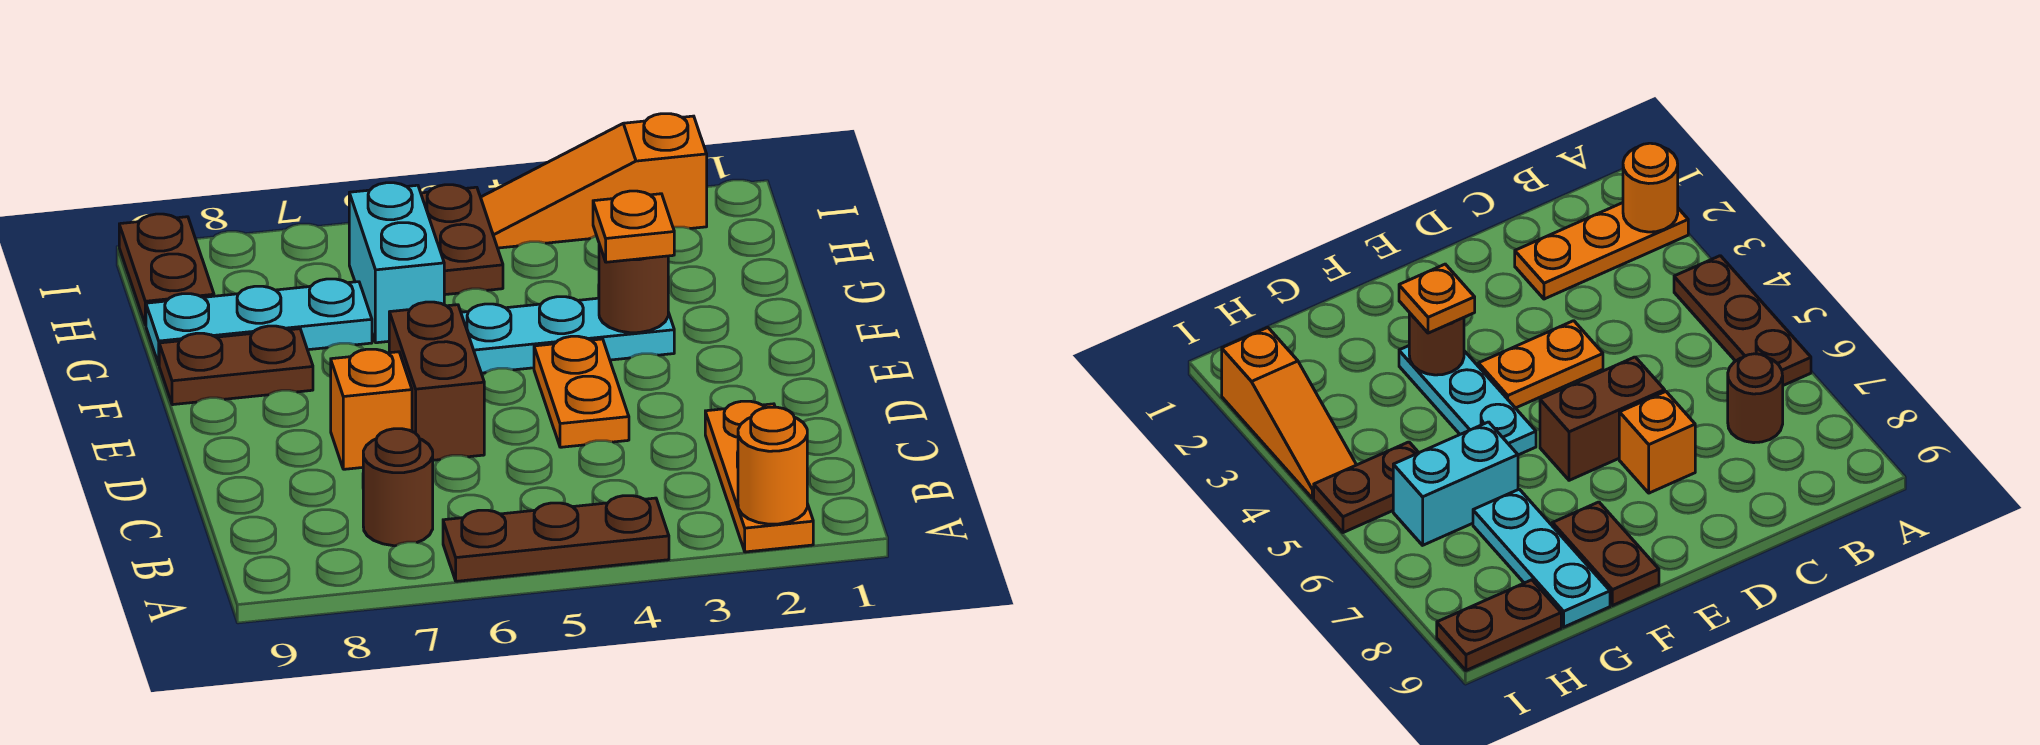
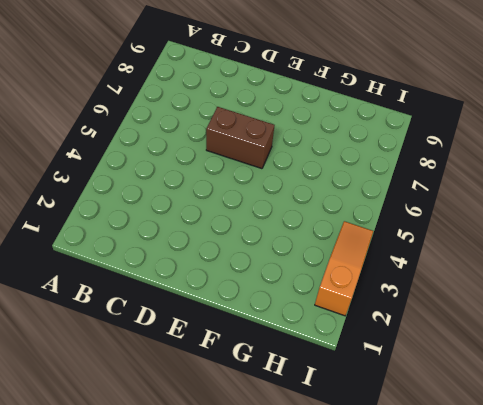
none -> orange plate A2:C2 level 1
none -> brown plate A4:A6 level 1
none -> brown round brick B7 level 1

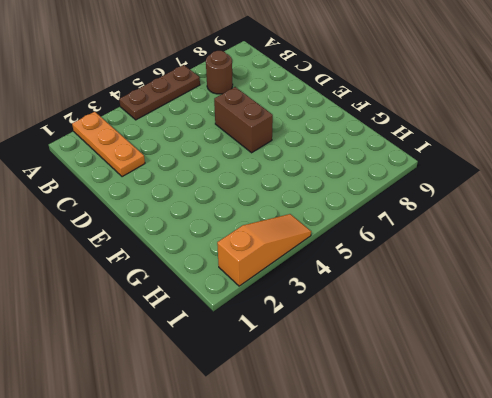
none -> orange plate D4:E4 level 1
none -> orange brick D7 level 1
none -> cyan plate F3:F5 level 1

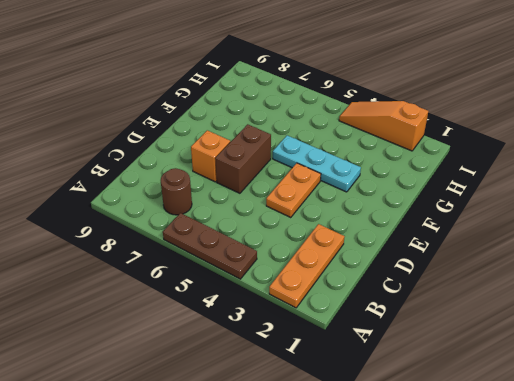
none -> brown plate F8:F9 level 1
none -> cyan brick G6:H6 level 1
none -> cyan plate G7:G9 level 1

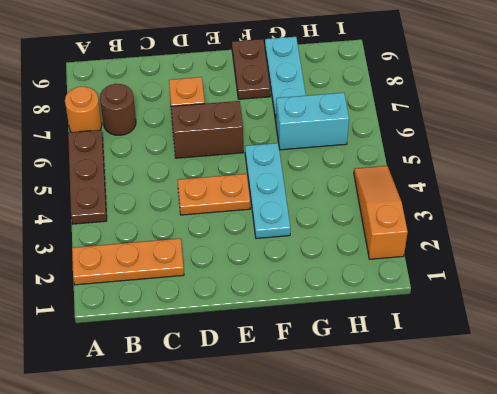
orange round brick A7 level 1 -> orange round brick A2 level 2
none -> brown plate H5:I5 level 1
none -> brown plate H9:I9 level 1
none -> brown round brick F3 level 2

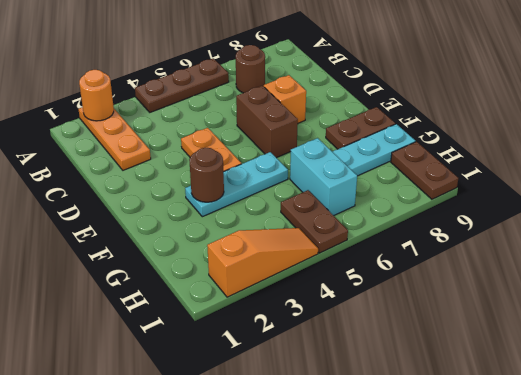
none -> orange plate F3 level 3

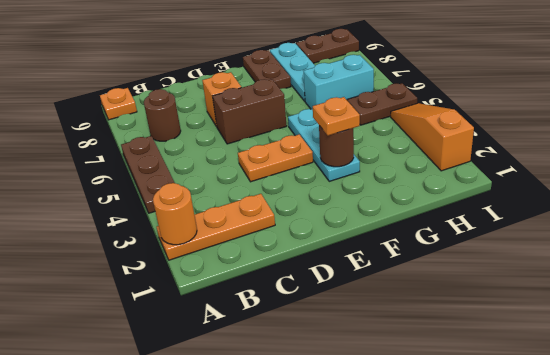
orange plate A9 level 1 -> none

